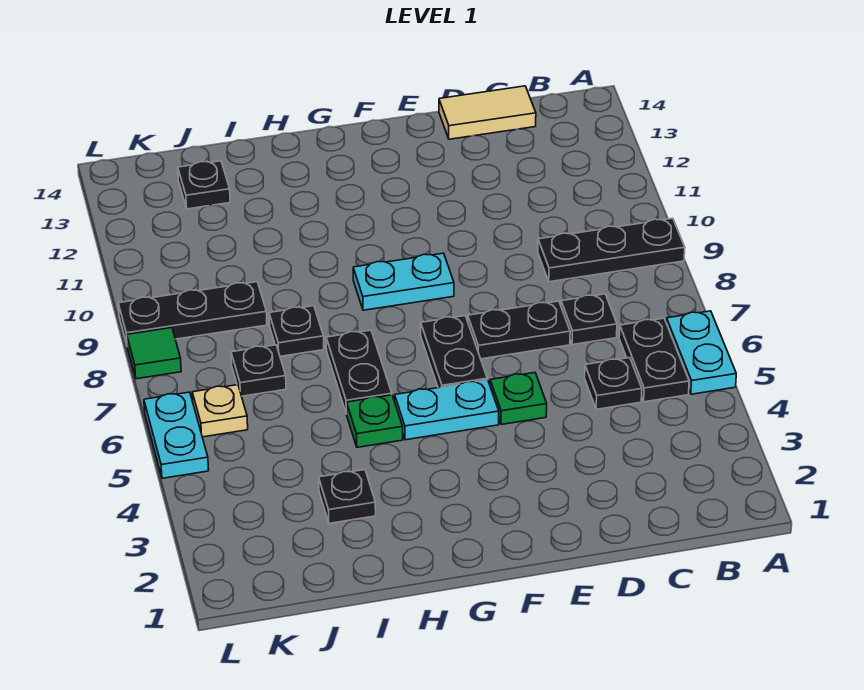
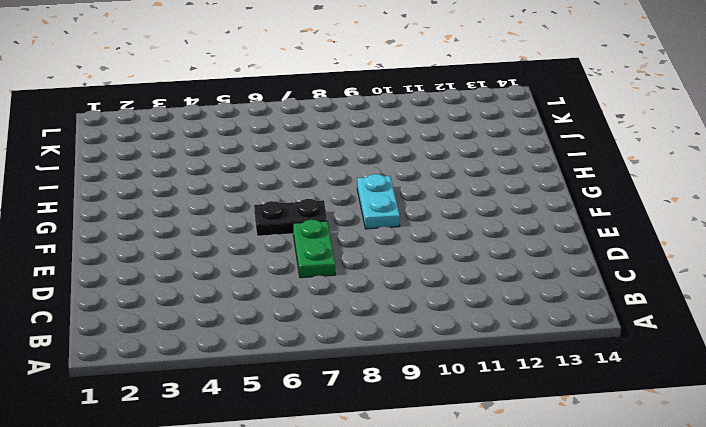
green plate D7:E7 level 1 -> black plate D7:E7 level 1
none -> cyan plate A5:A6 level 1
none -> black plate A9:C9 level 1
none -> black plate B5:B6 level 1

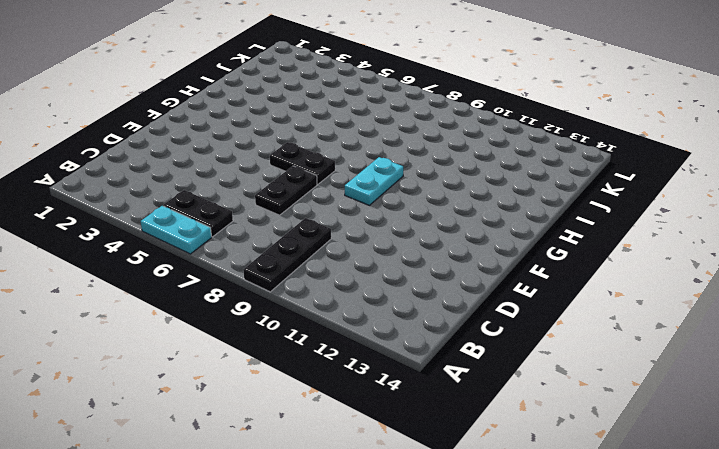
none -> black plate C5 level 1
none -> black plate C7 level 1
none -> tan tile C14:D14 level 1

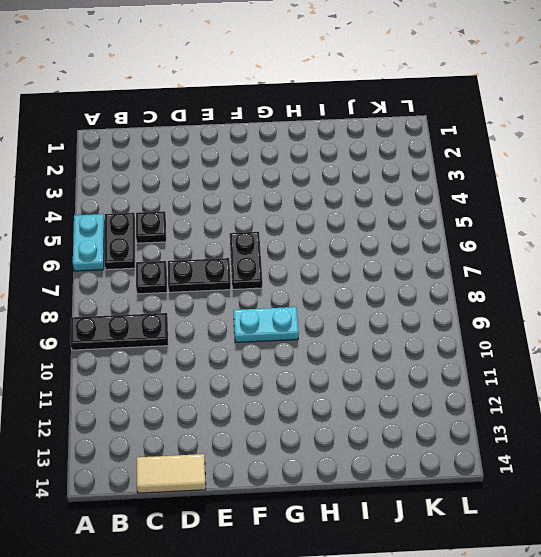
none -> green plate E5 level 1
none -> cyan plate F5:G5 level 1
none -> green plate H5 level 1

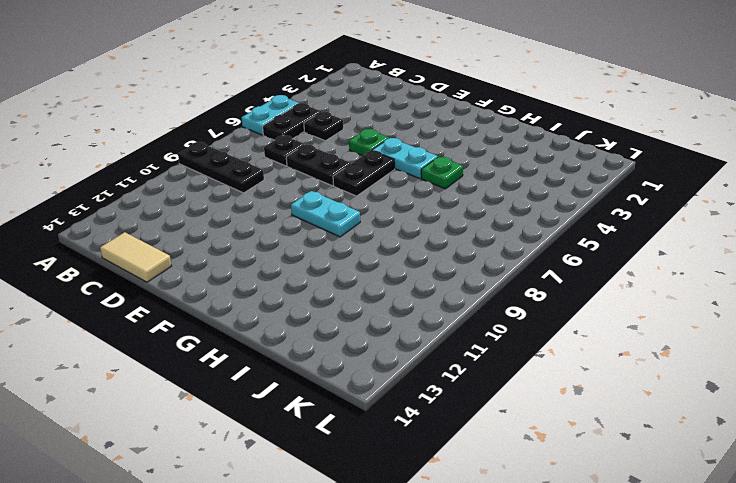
none -> black plate H6:H7 level 1
none -> black plate I3 level 1
none -> black plate I8 level 1

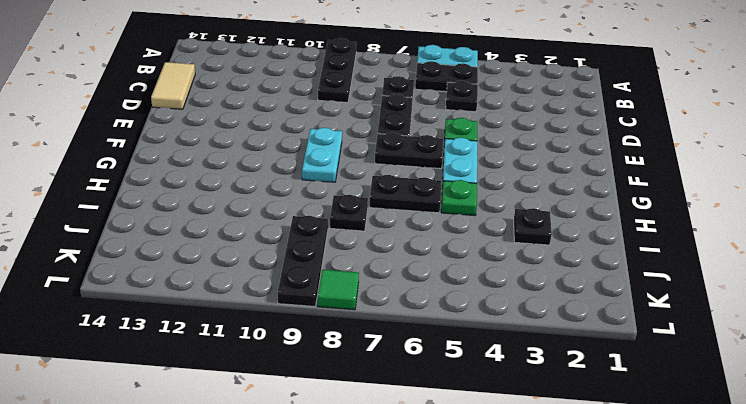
none -> black plate J7 level 1
none -> black plate J13 level 1
none -> tan plate K6 level 1

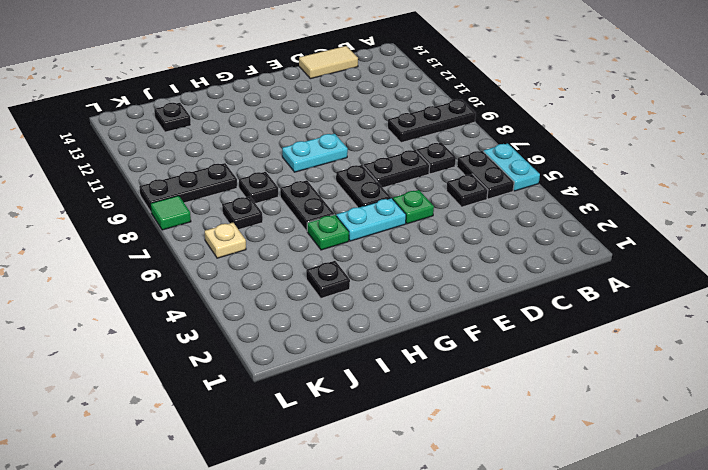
none -> cyan plate L5:L6 level 1

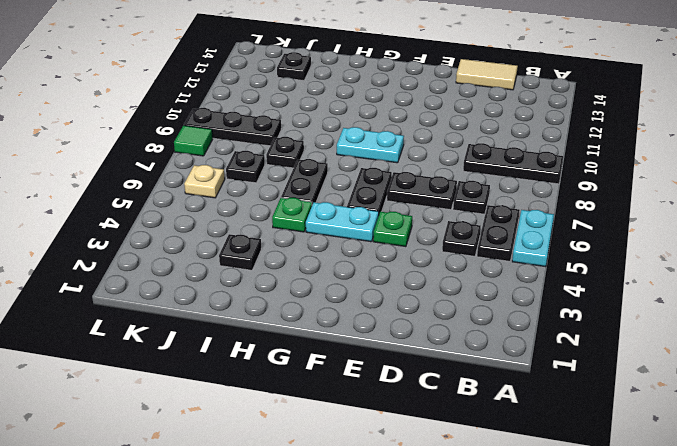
none -> cyan plate L5:L6 level 1

